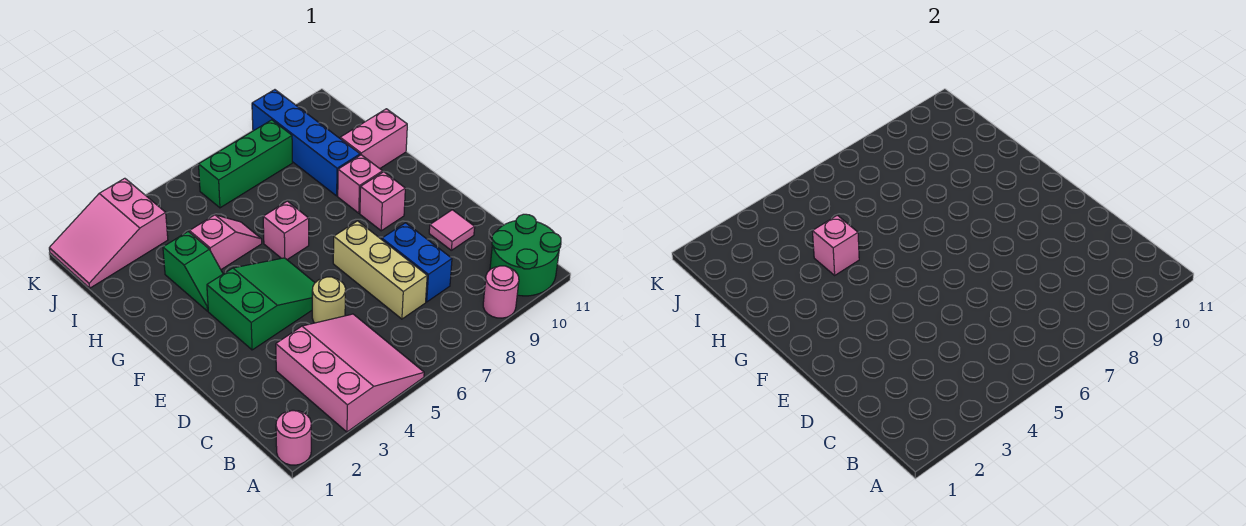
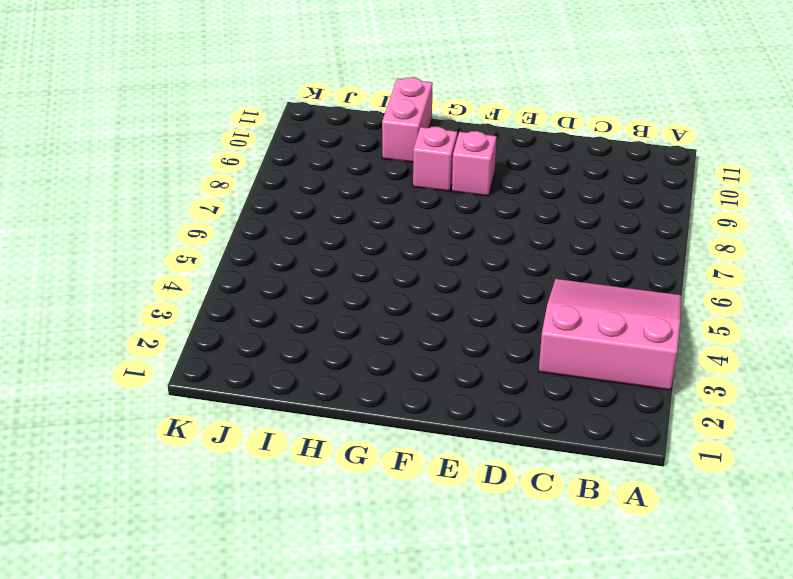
none -> pink round brick A1 level 1
none -> pink round brick A9 level 1
none -> green round brick A10:B11 level 1

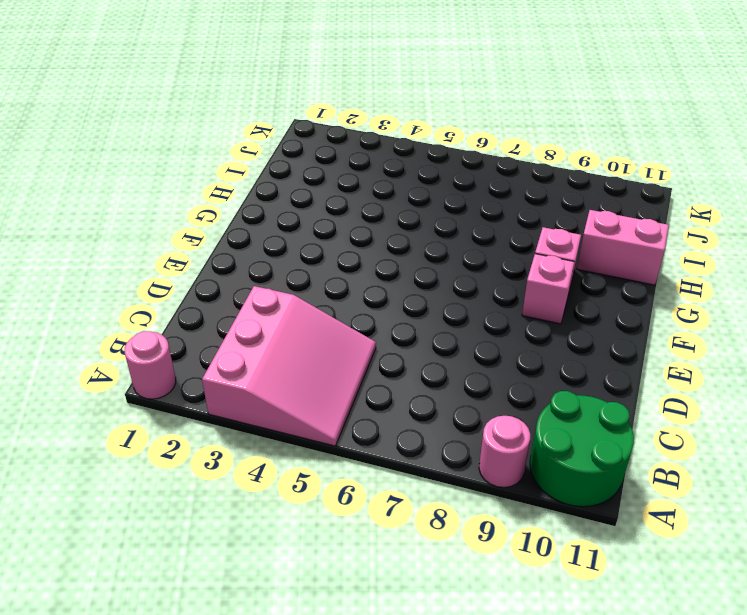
none -> tan brick C7:E7 level 1
none -> blue brick C8:D8 level 1
none -> tan round brick D5 level 1

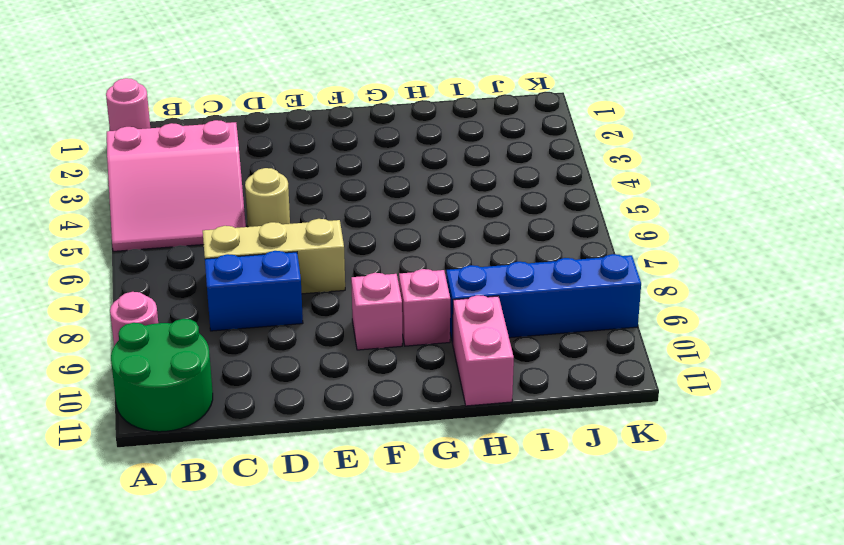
none -> pink tile D10 level 1
none -> green slope E3:F5 level 1 top 3
none -> green slope G3:H3 level 1 top H

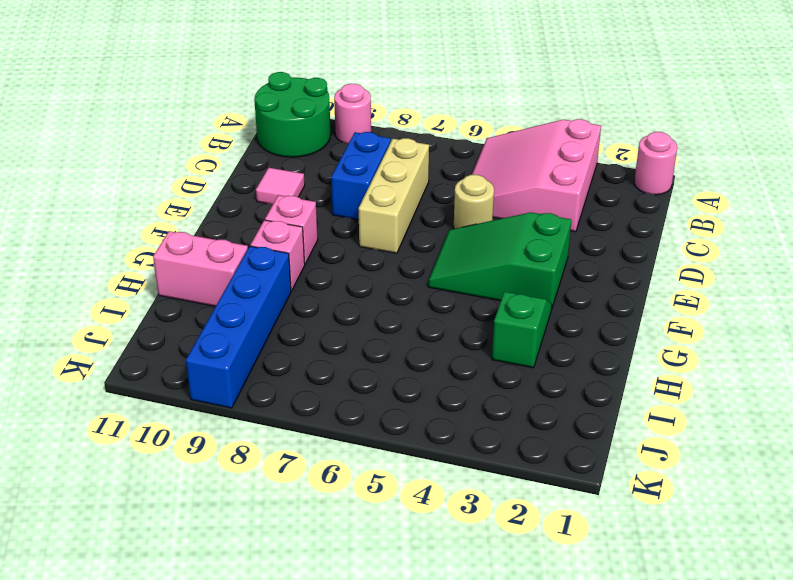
none -> pink brick G6 level 1
none -> pink slope H4:H5 level 1 top 4
none -> pink slope J1:K3 level 1 top 3

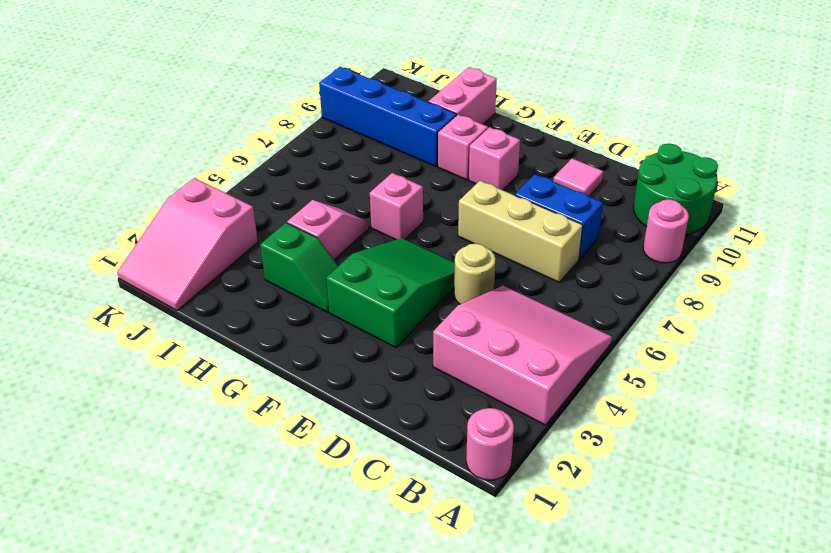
none -> green brick J6:J8 level 1
none -> pink brick H4 level 2

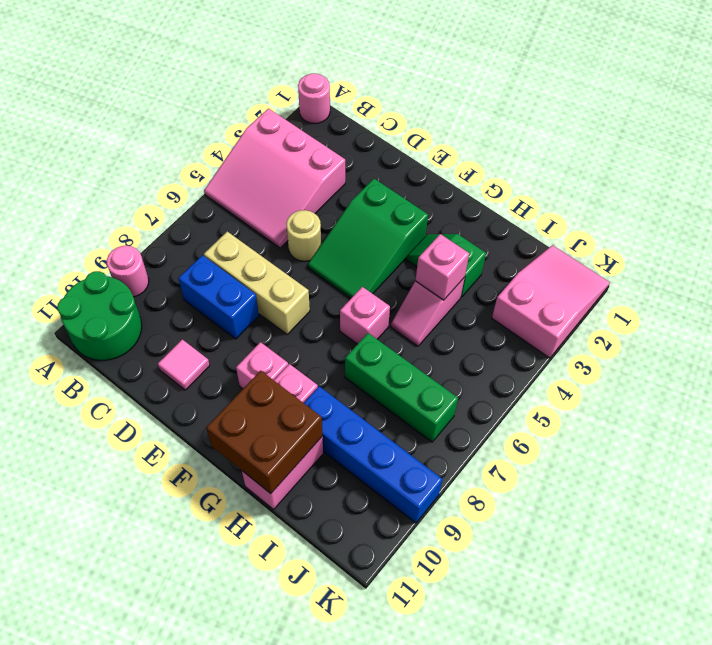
brown brick G10:H11 level 2 -> none
green brick H7:J7 level 1 -> green brick J6:J8 level 1

